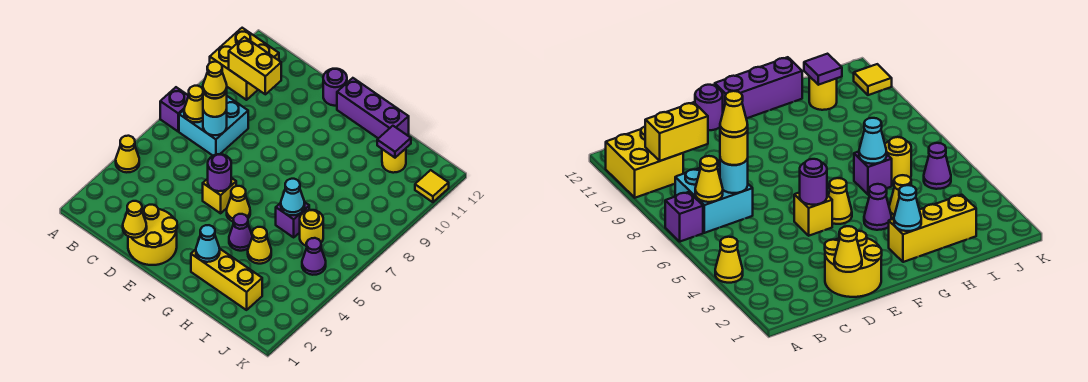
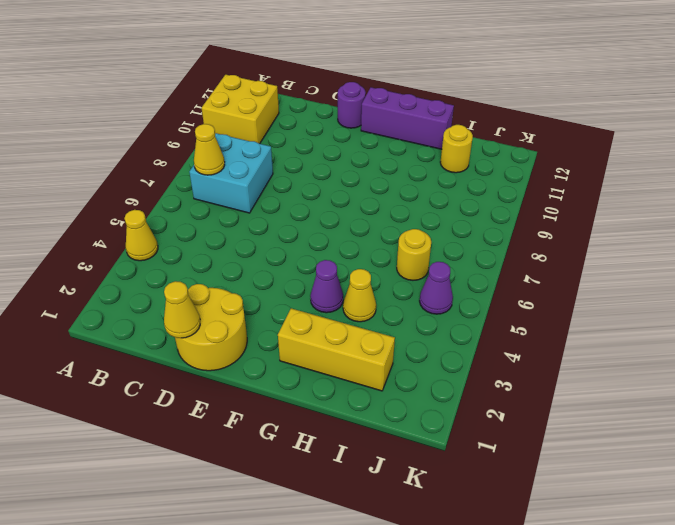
none -> purple brick A7 level 1
none -> yellow brick E5 level 1
none -> yellow cone F5 level 1

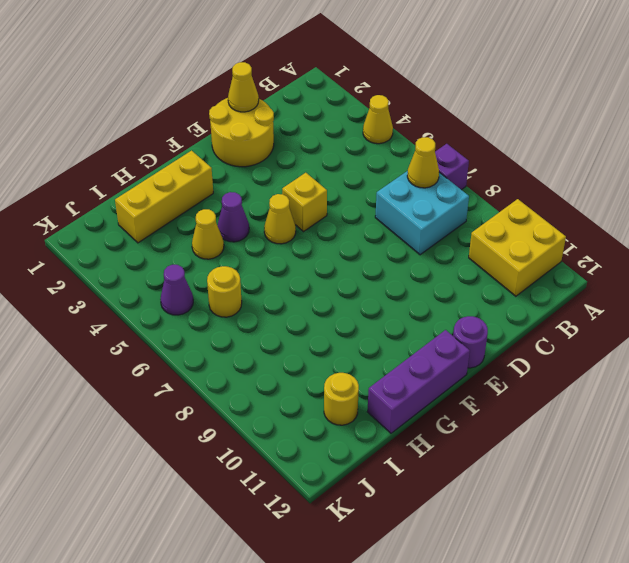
none -> purple brick H6 level 1
none -> yellow tile K11 level 1
none -> yellow brick B10:C10 level 2

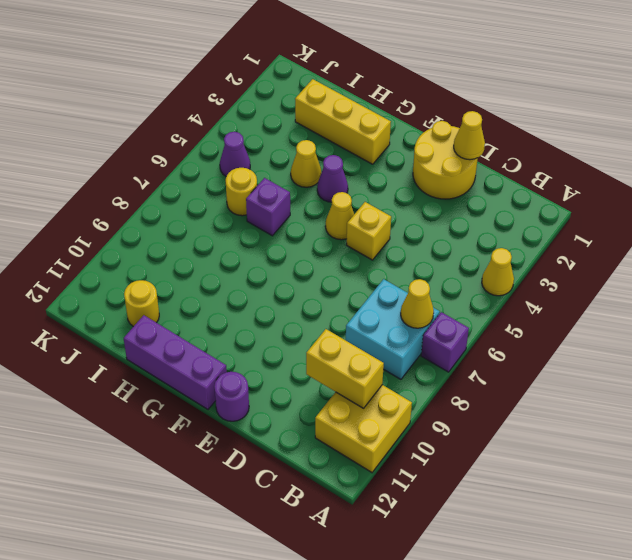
none -> yellow tile K11 level 1
none -> cyan round brick C7 level 2
none -> purple round brick E5 level 2

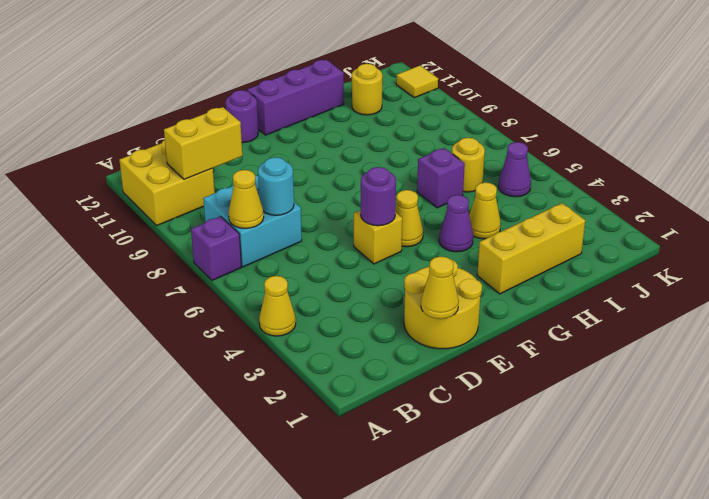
none -> cyan cone G2 level 2
none -> cyan cone H6 level 2
none -> purple tile I11 level 2

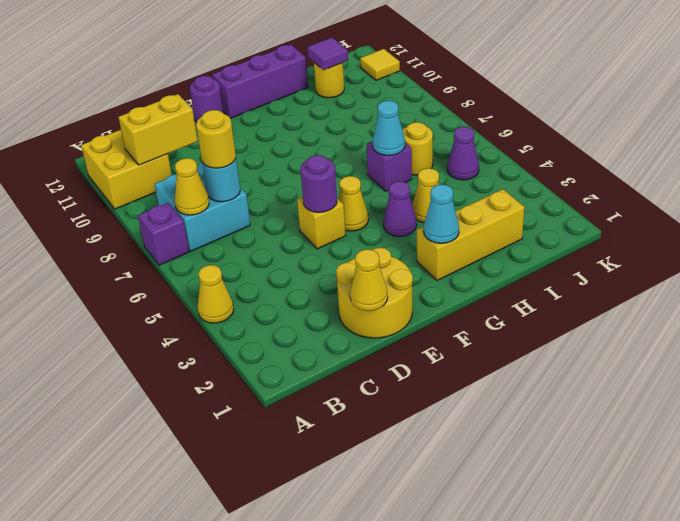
none -> yellow cone C7 level 4

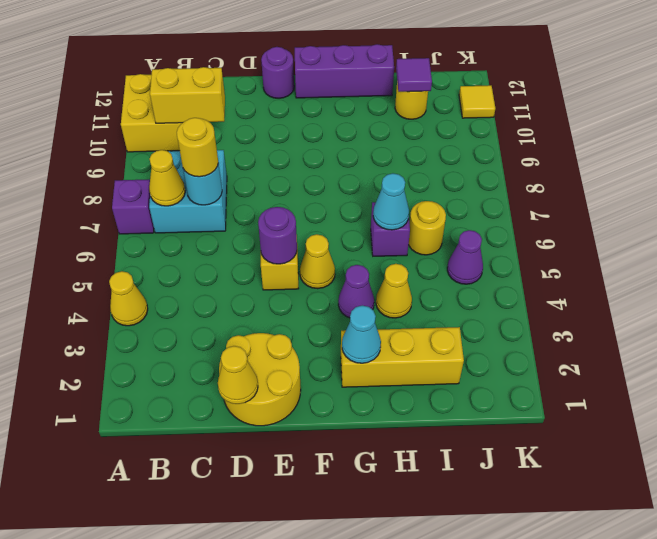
none -> yellow cone C7 level 4

